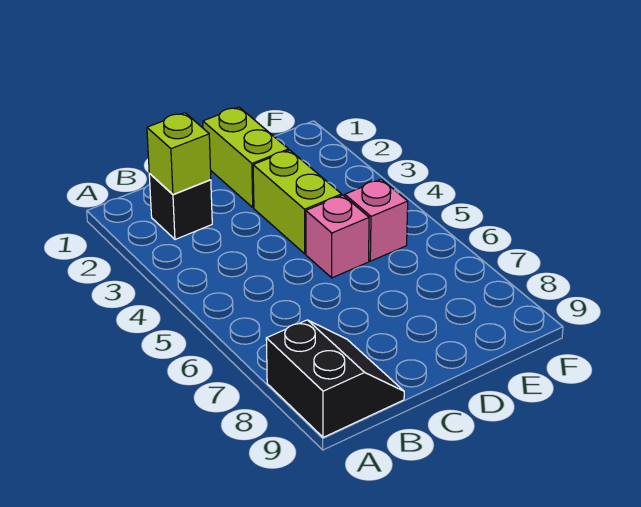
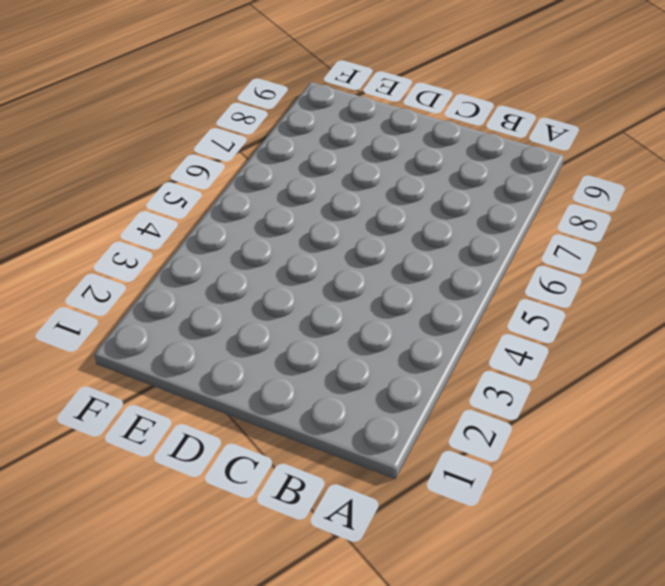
none -> black slope A8:B9 level 1 top A
none -> black brick B2 level 1

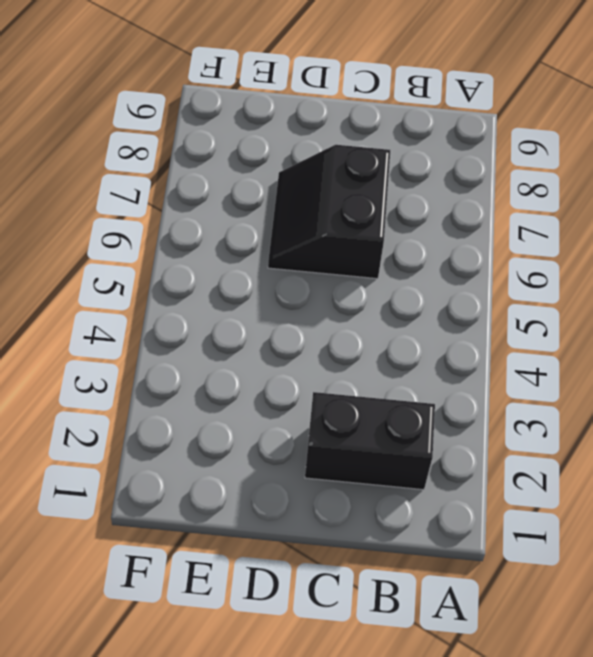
black brick B2:C2 level 1 -> black brick B2 level 1
black slope C6:D7 level 1 top C -> black slope A8:B9 level 1 top A
none -> lime brick D1:D2 level 1
none -> lime brick D3:D4 level 1

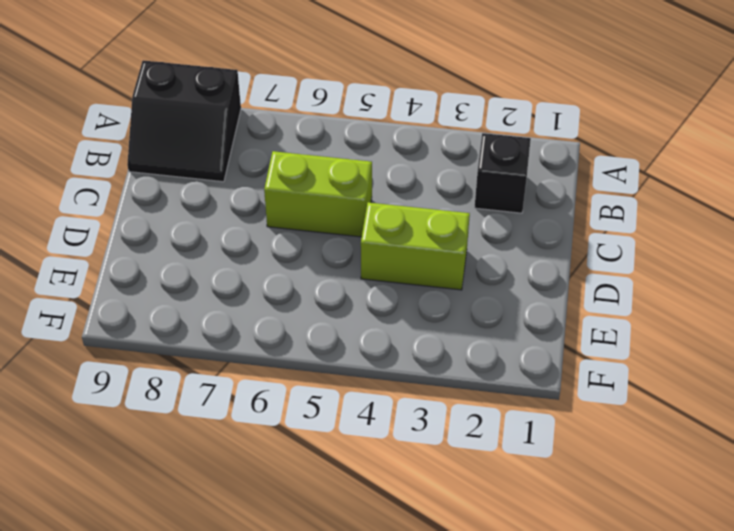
lime brick C5:C6 level 1 -> lime brick D1:D2 level 1
none -> pink brick D5 level 1
none -> pink brick E5 level 1

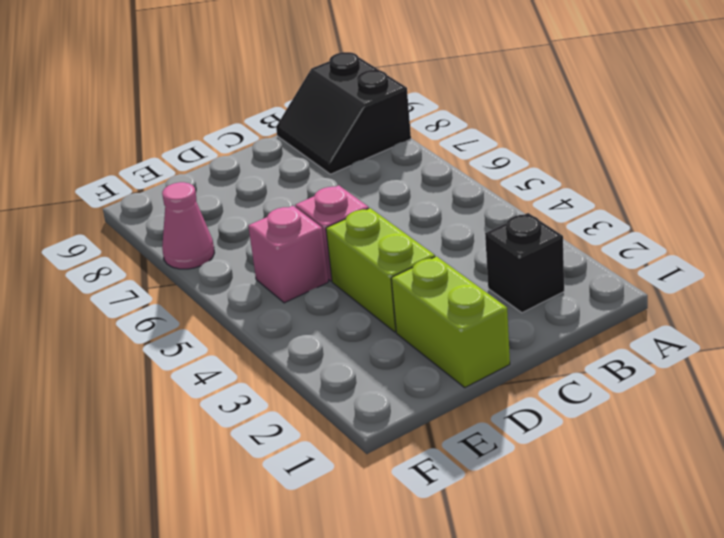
pink cone F7 level 1 -> none
none -> lime brick B2 level 2

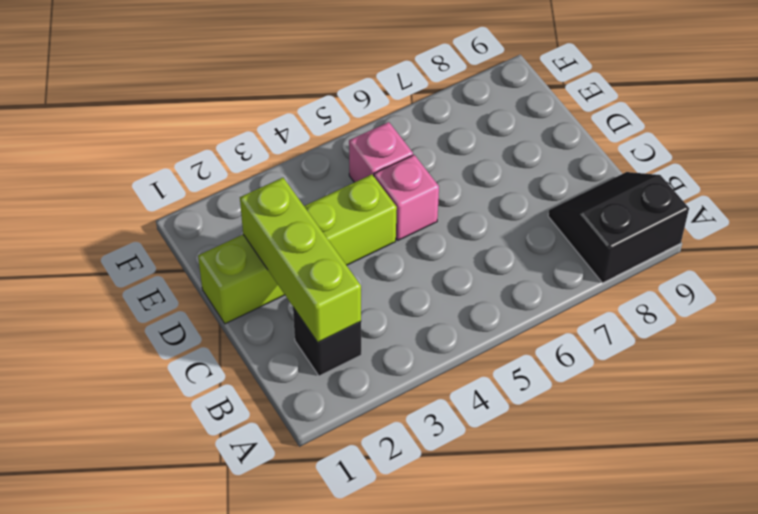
lime brick B2:D2 level 2 -> lime brick B2 level 2

